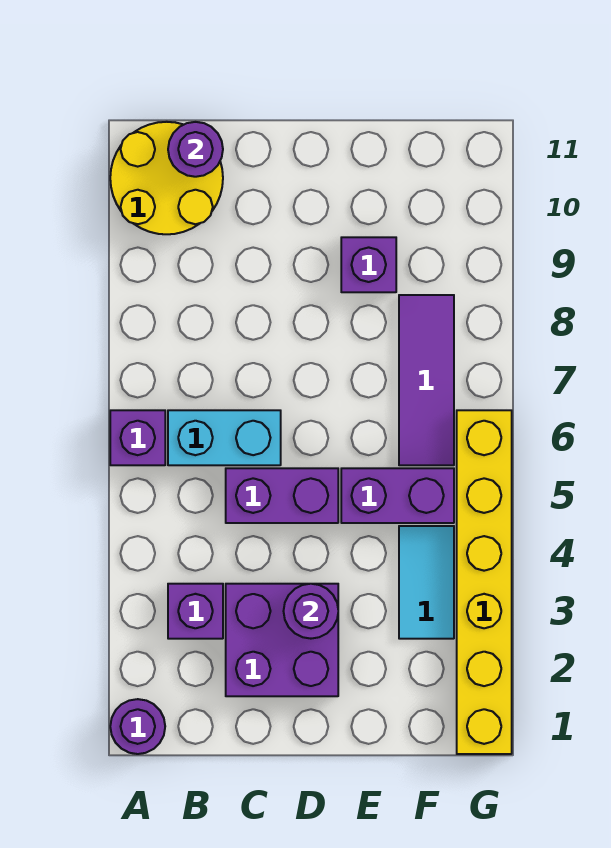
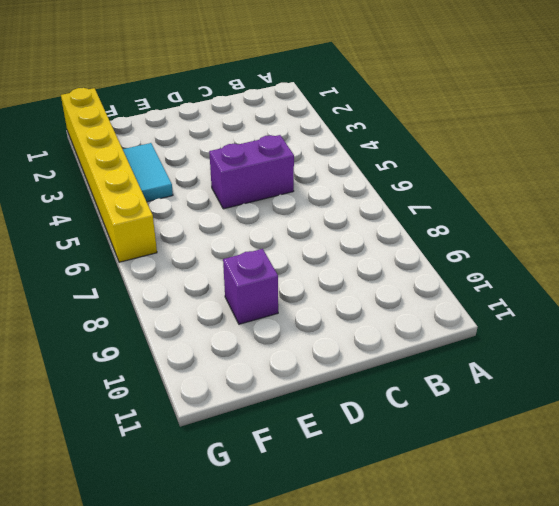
none -> purple round brick A1 level 1
none -> purple brick A6 level 1
none -> yellow round brick A10:B11 level 1

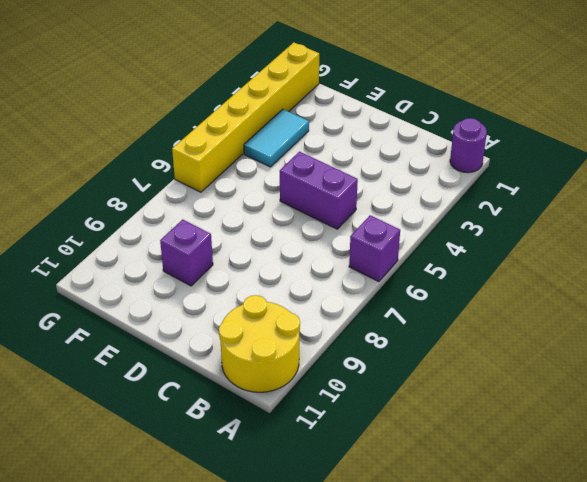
none -> purple brick B3 level 1
none -> cyan brick B6:C6 level 1
none -> purple brick C2:D3 level 1

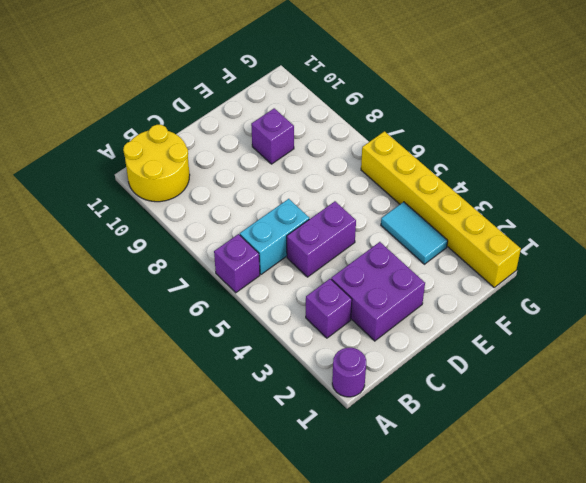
none -> purple brick E5:F5 level 1
none -> purple tile F6:F8 level 1
none -> purple round brick B11 level 2

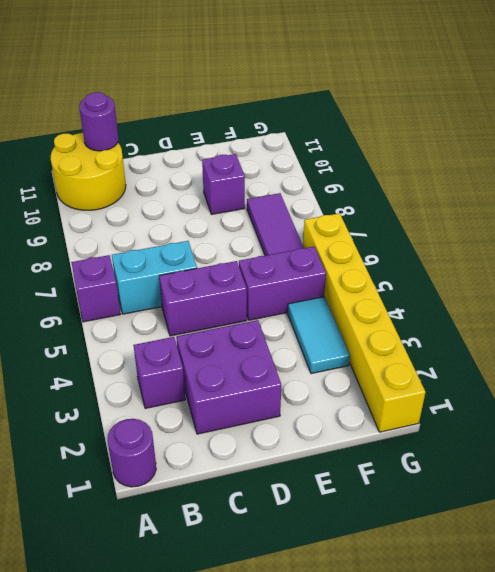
none -> purple round brick D3 level 2

